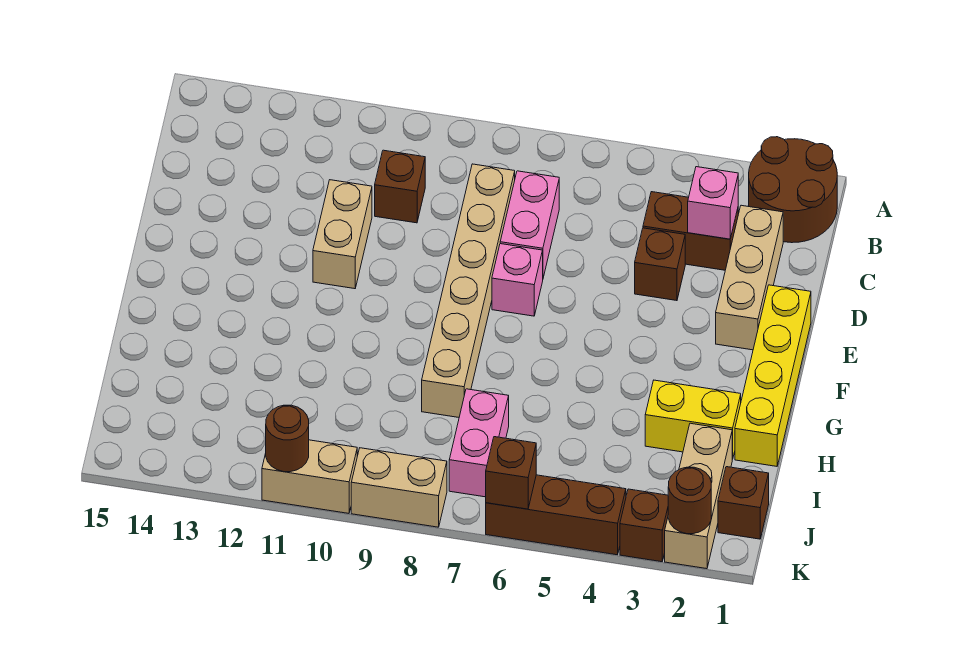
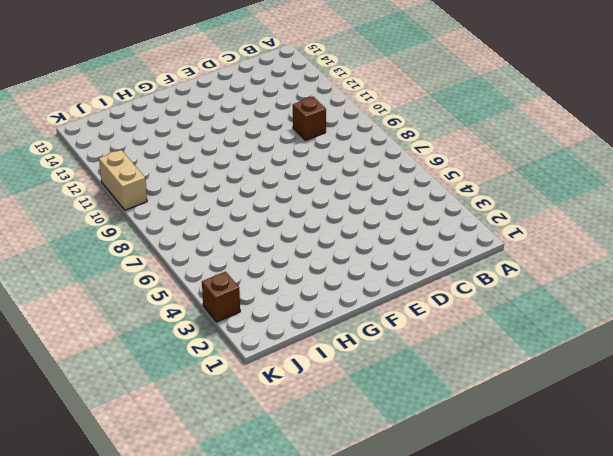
none -> brown round brick A1:B2 level 1
none -> tan brick C2:E2 level 1
none -> brown brick C3:C4 level 1

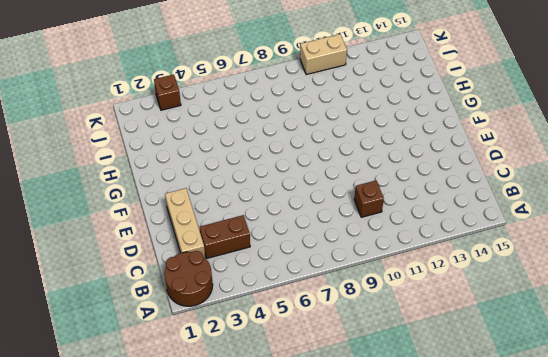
none -> pink brick C7:D7 level 1
none -> tan brick C8:H8 level 1
none -> brown brick D4 level 1

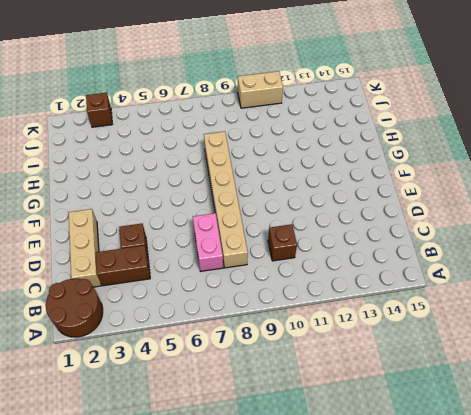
none -> tan brick D11:E11 level 1
none -> yellow brick E1:H1 level 1
none -> pink brick E7 level 1

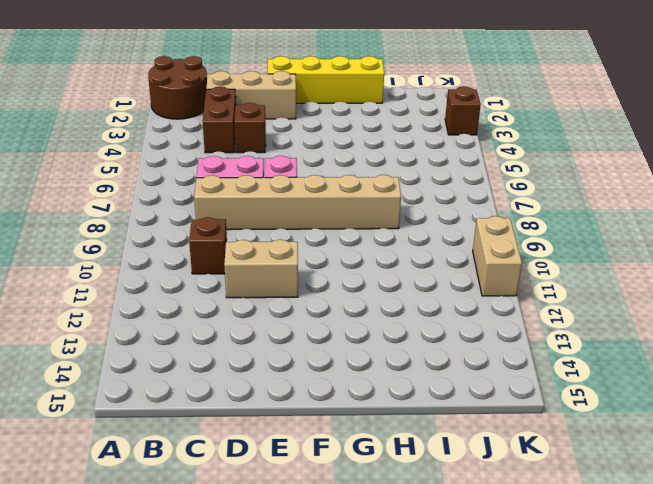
none -> yellow brick H2:H3 level 1
none -> tan brick I2:K2 level 1
none -> pink brick I7:J7 level 1

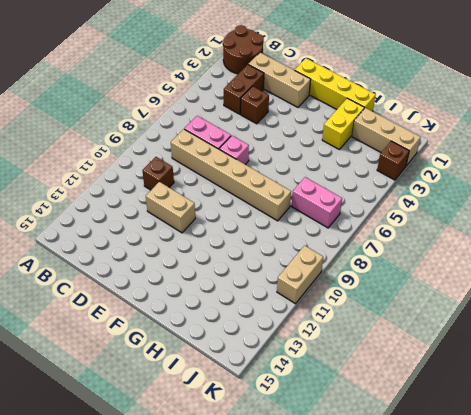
none -> brown brick J1 level 1
none -> brown brick K4:K6 level 1
none -> tan brick K8:K9 level 1

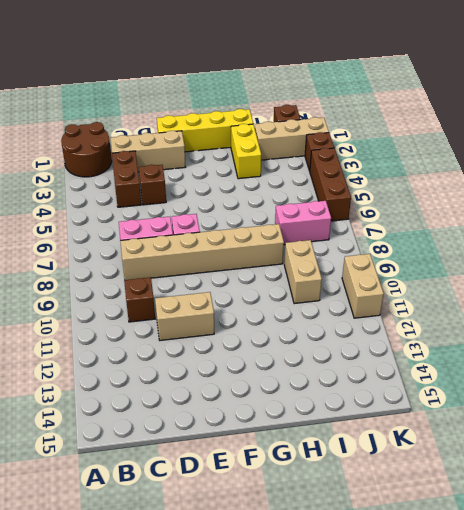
tan brick I9:I10 level 1 -> tan brick K8:K9 level 1
none -> pink brick C3 level 2
none -> brown round brick K2 level 2
none -> brown brick K6 level 2

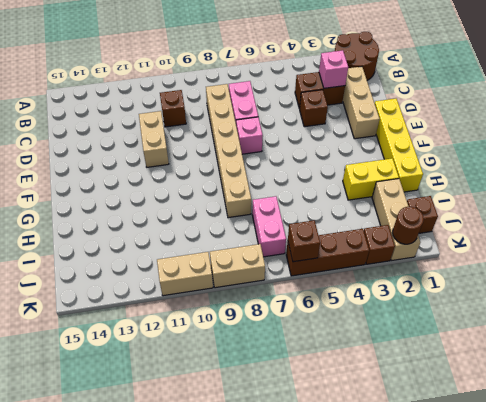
none -> brown round brick K11 level 2

